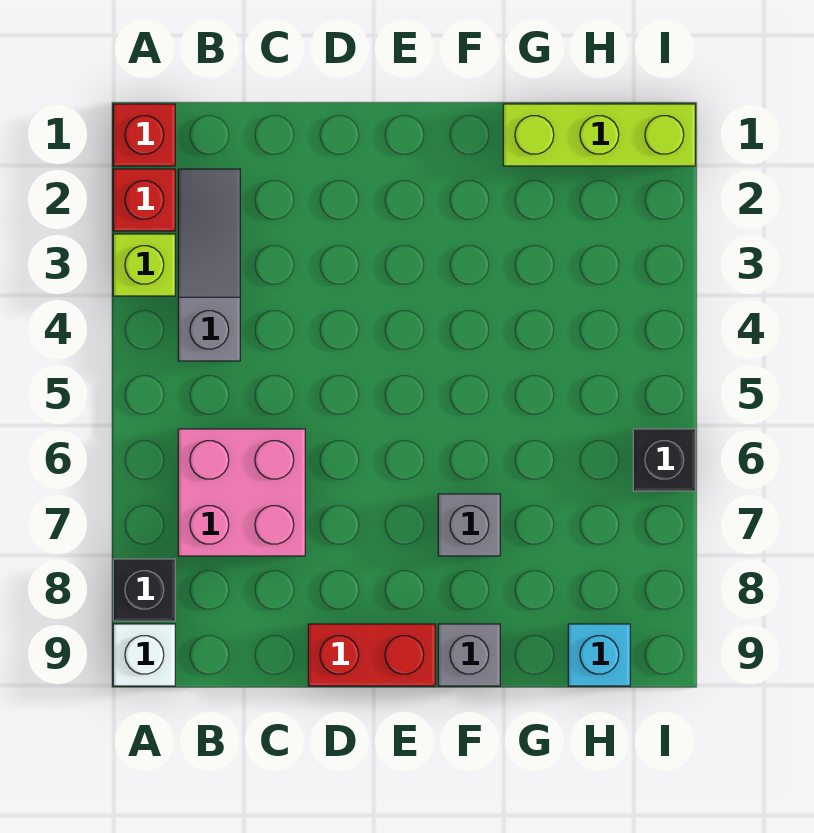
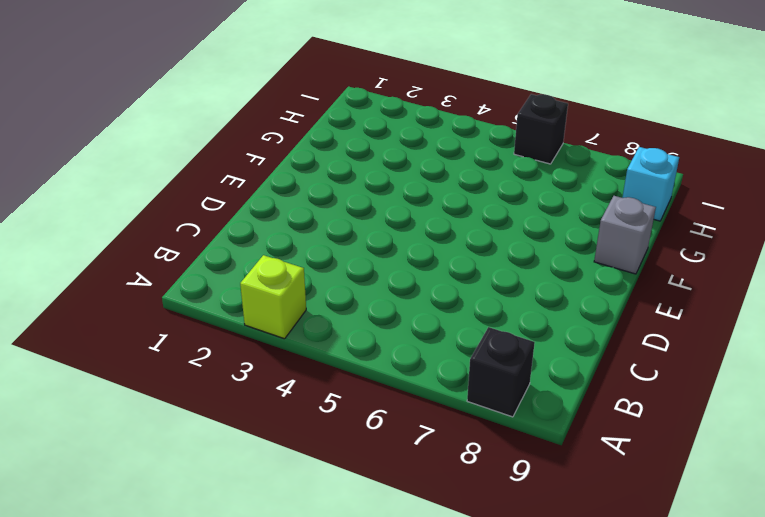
none -> red brick A1 level 1
none -> red brick A2 level 1
none -> white brick A9 level 1

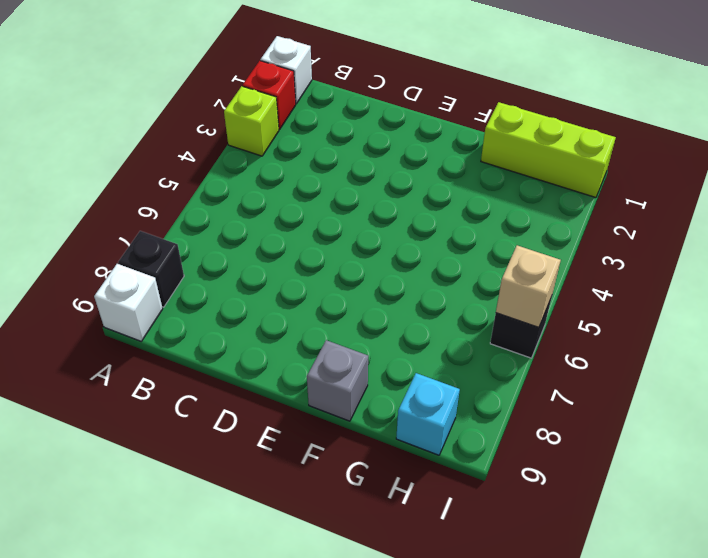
white brick A1 level 1 -> red brick A1 level 1
tan brick I6 level 2 -> none
none -> grey slope B2:B4 level 1 top 4
none -> pink brick B6:C7 level 1
none -> red brick D9:E9 level 1

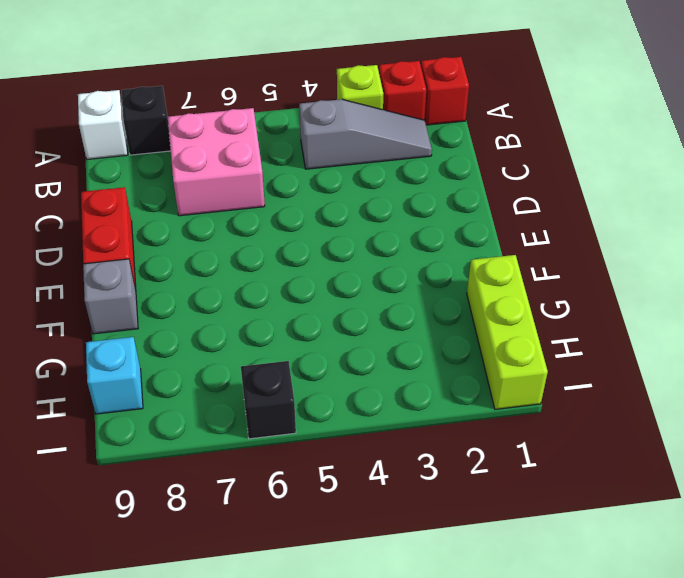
none -> grey brick F7 level 1

